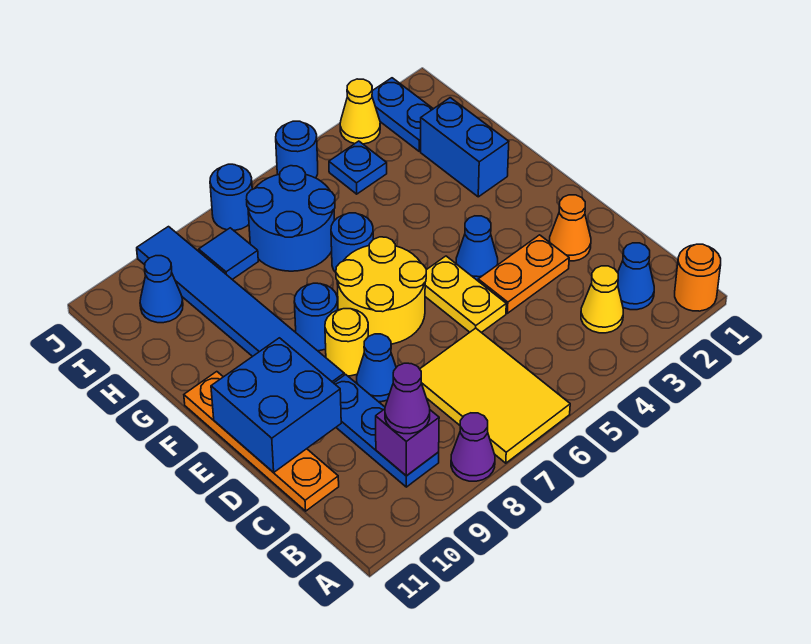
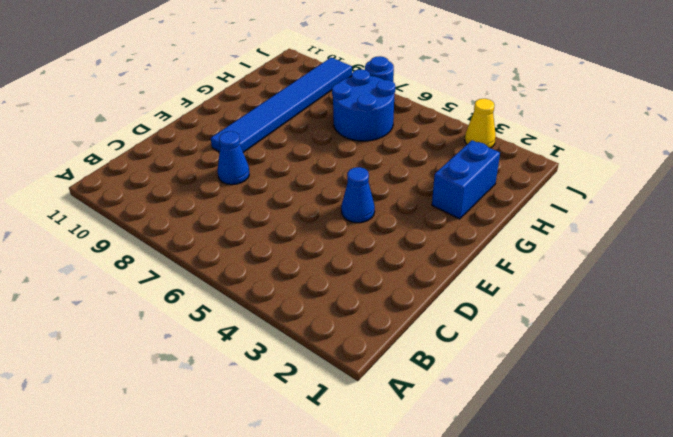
none -> orange round brick A1 level 1
none -> yellow tile A6:C7 level 1
none -> purple cone A8 level 1

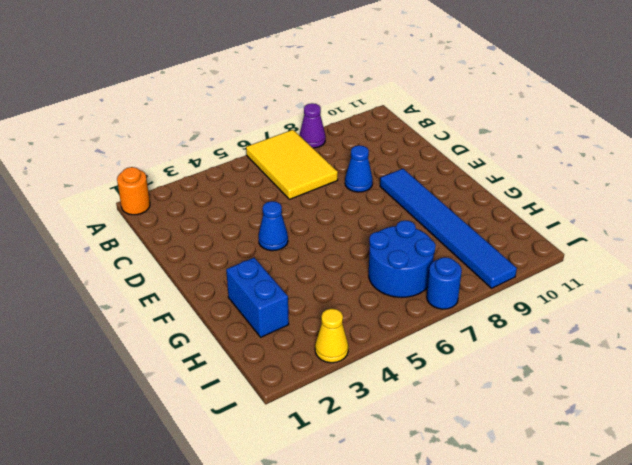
none -> blue cone B2 level 1
none -> yellow cone B3 level 1
none -> blue plate B9:D9 level 1

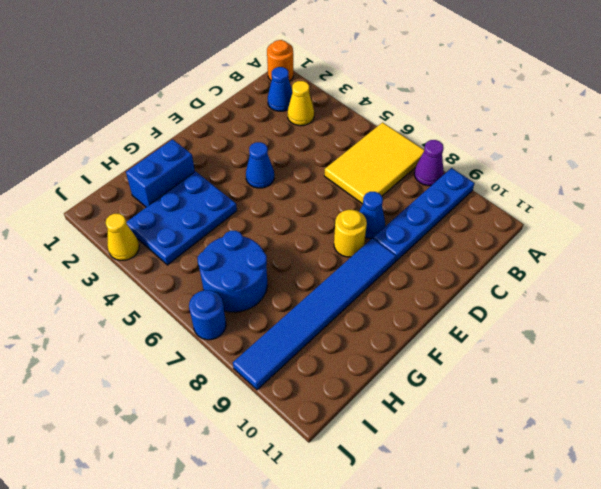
blue plate A9:D9 level 1 -> blue plate B9:D9 level 1
blue plate G3:I4 level 1 -> blue plate I4 level 1
none -> orange plate C11:F11 level 1
none -> orange cone D2 level 1
none -> orange plate D3:D4 level 1

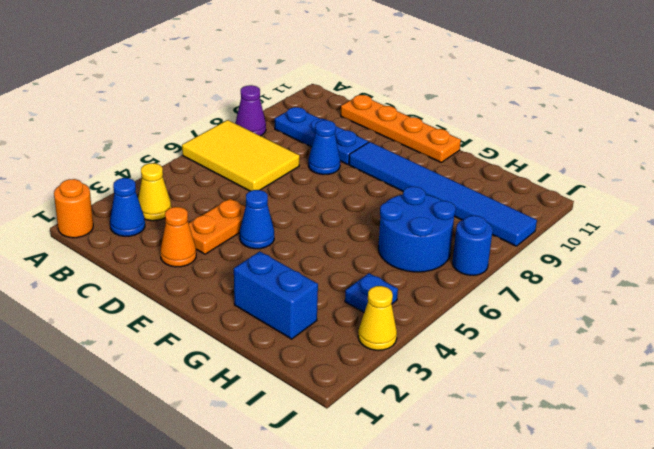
none -> yellow plate D5:E5 level 1
none -> yellow round brick E6:F7 level 1
none -> yellow round brick E8 level 1

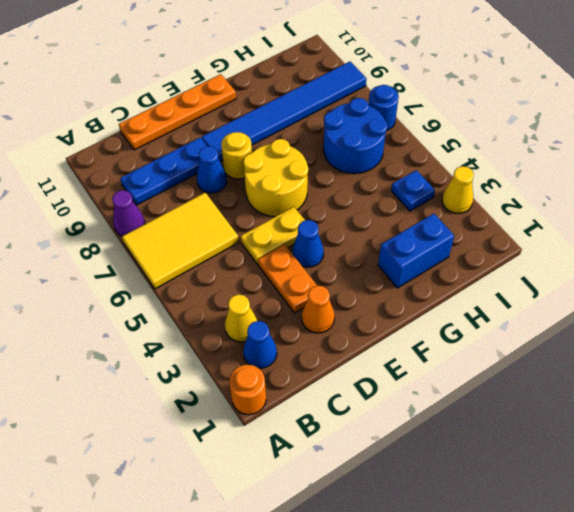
none -> blue round brick F8 level 1
none -> blue round brick G6 level 1
none -> blue plate I2:J2 level 1

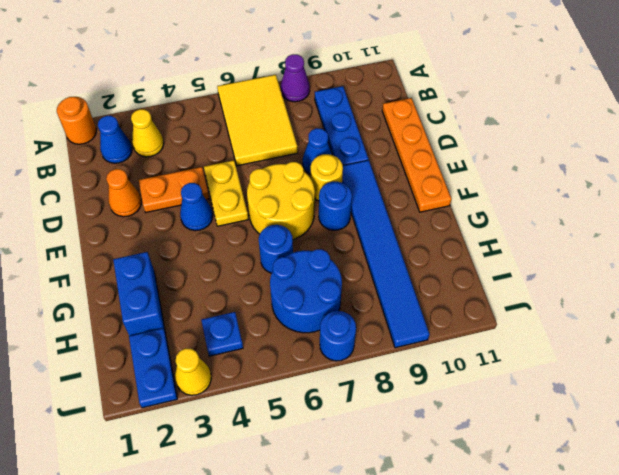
none -> blue tile I8 level 1
none -> blue cone I10 level 1
none -> blue round brick J5 level 1

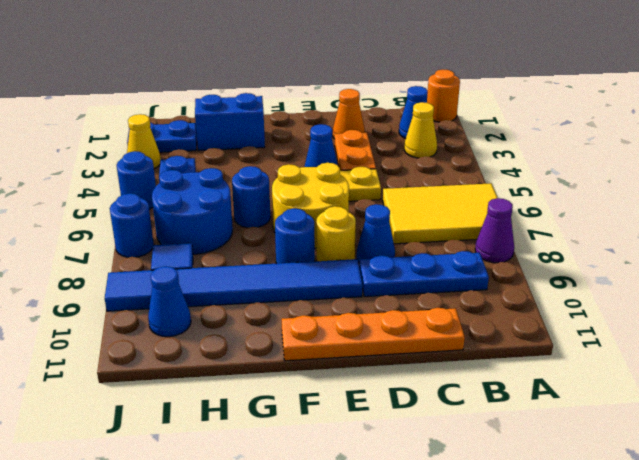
none -> purple brick B9 level 2
none -> blue brick D10:E11 level 2
none -> purple cone B9 level 3

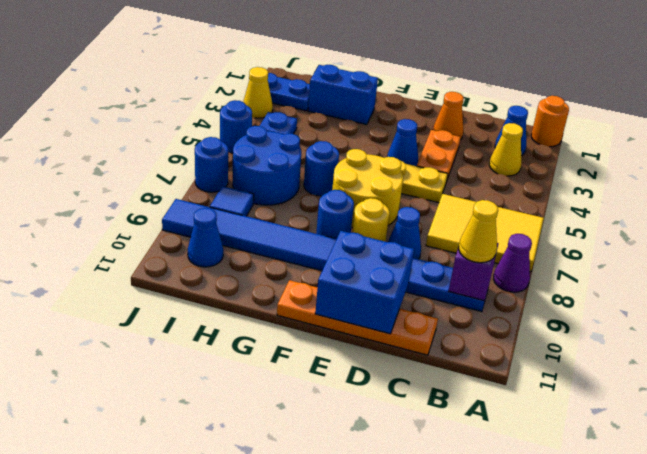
yellow cone B9 level 3 -> purple cone B9 level 3

